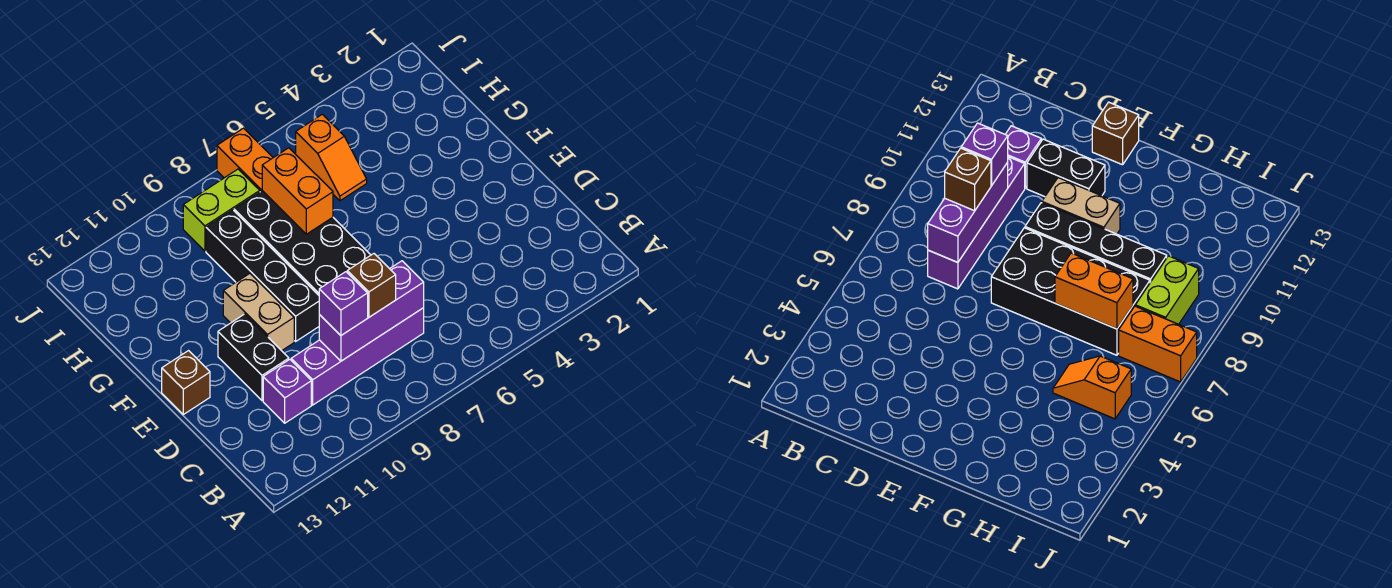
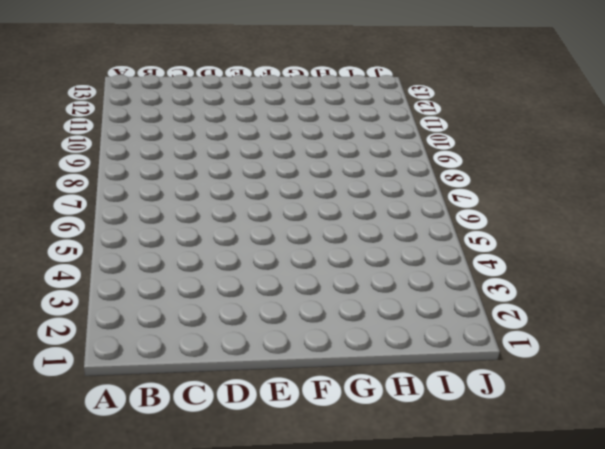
none -> purple brick C7:C10 level 1
none -> purple brick C11 level 1
none -> black brick D11:E11 level 1

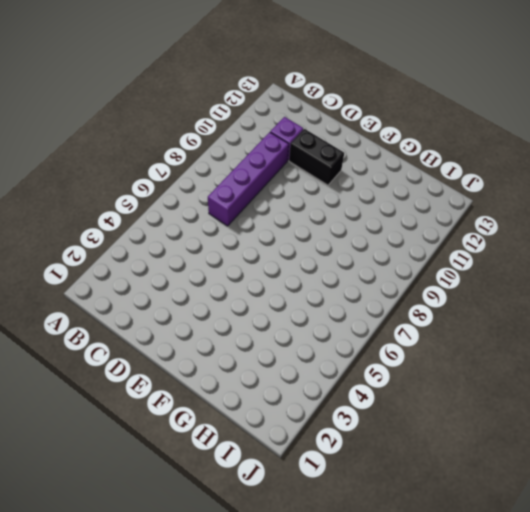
none -> black brick E7:H8 level 1
none -> black brick E9:H9 level 1
none -> tan brick E10:F10 level 1

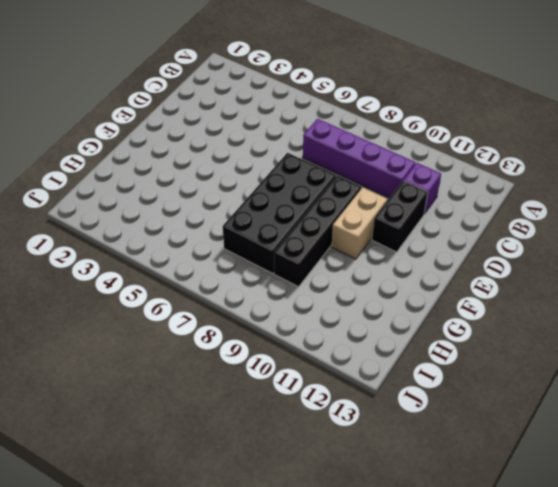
none -> brown brick E13 level 1
none -> orange slope H5:I5 level 1 top I
none -> orange brick I7:J7 level 1

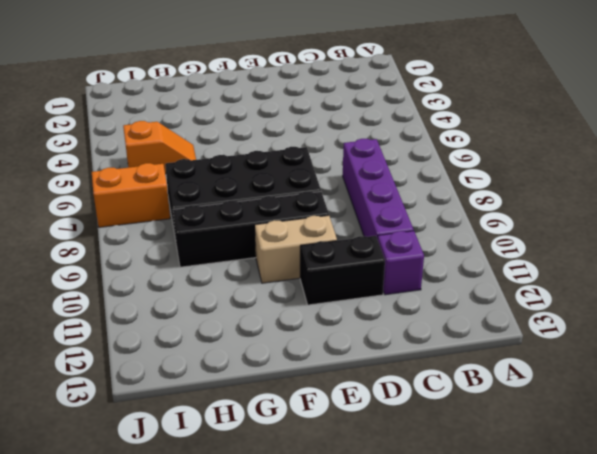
none -> brown brick E13 level 1
none -> lime brick I8:I9 level 1
none -> purple brick C7:C9 level 2

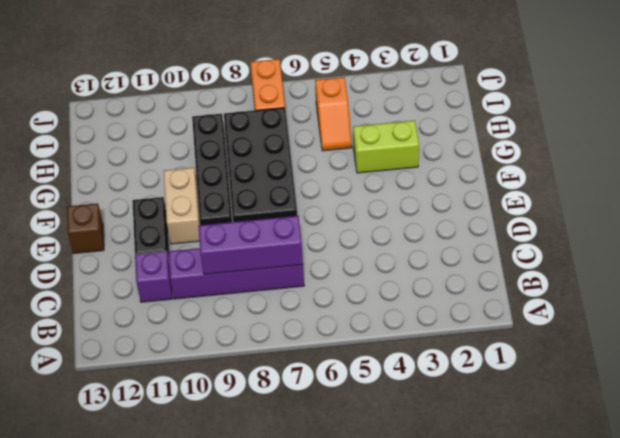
lime brick G3:G4 level 1 -> lime brick I8:I9 level 1
none -> orange brick G7:H7 level 2
none -> brown brick C8 level 3
none -> purple brick C9 level 3

